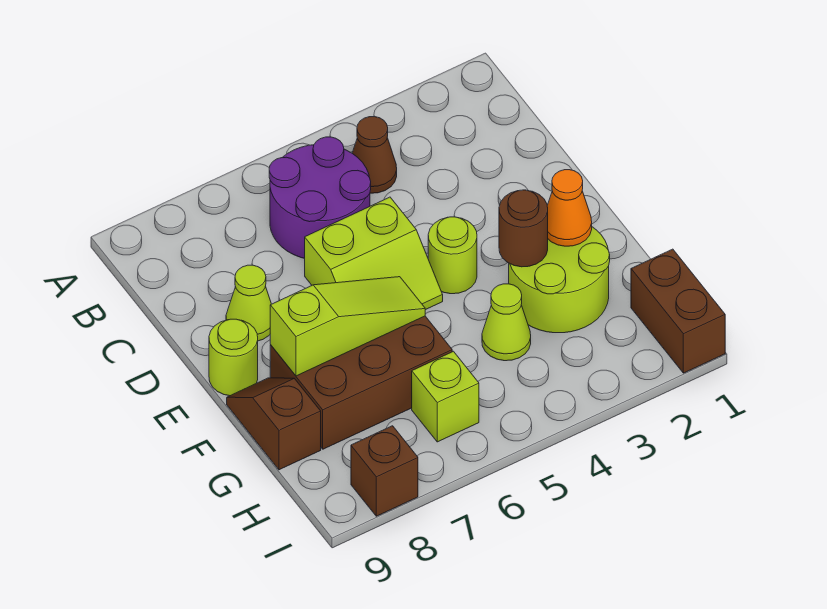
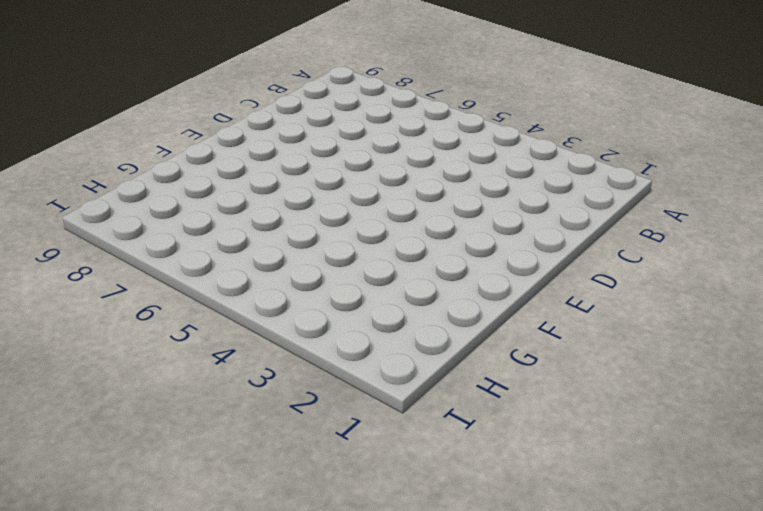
none -> brown cone B4 level 1
none -> purple round brick B5:C6 level 1
none -> lime slope D5:E6 level 1 top D

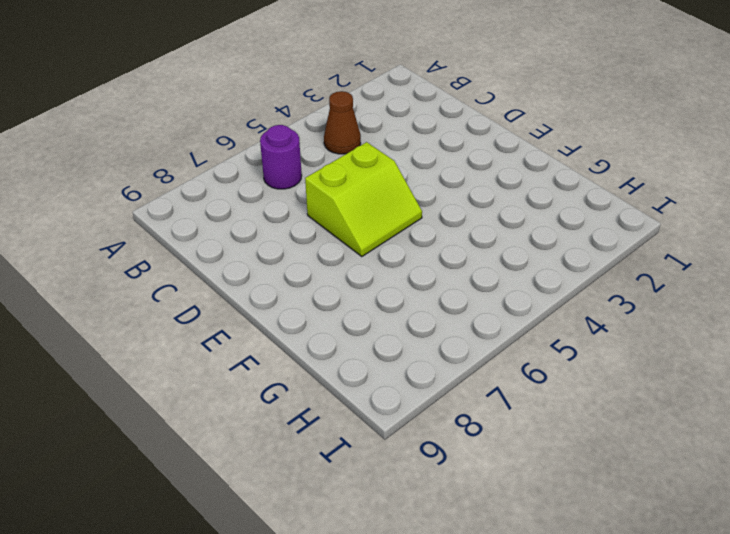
purple round brick B6 level 1 -> purple round brick B5:C6 level 1
none -> lime cone D8 level 1
none -> lime round brick E4 level 1
none -> lime round brick E9 level 1

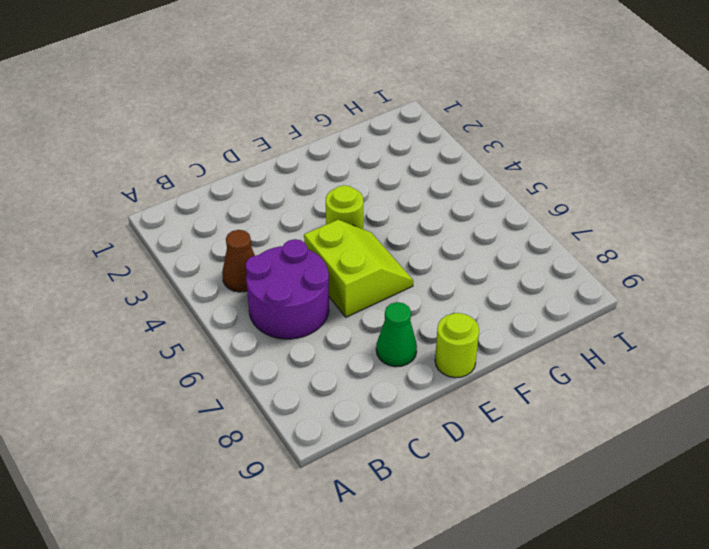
green cone D8 level 1 -> lime cone D8 level 1
none -> lime round brick F2:G3 level 1
none -> brown brick F6:G8 level 1
none -> brown slope F9:G9 level 1 top G

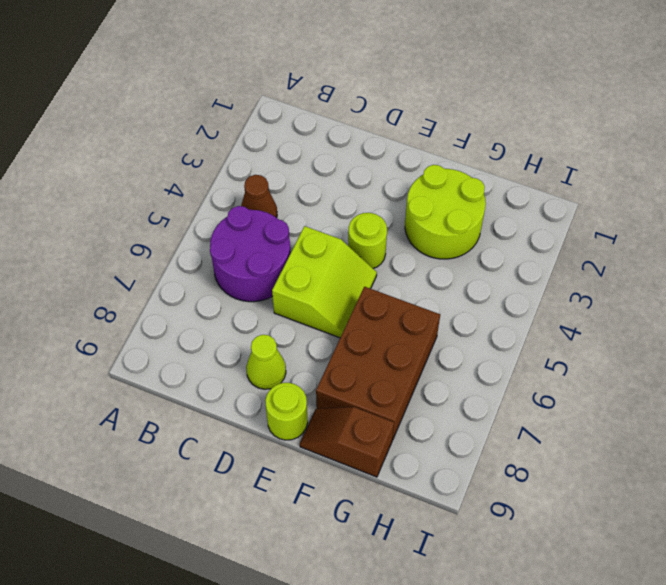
none -> lime cone G4 level 1
none -> brown brick H1:I1 level 1
none -> lime brick H6 level 1

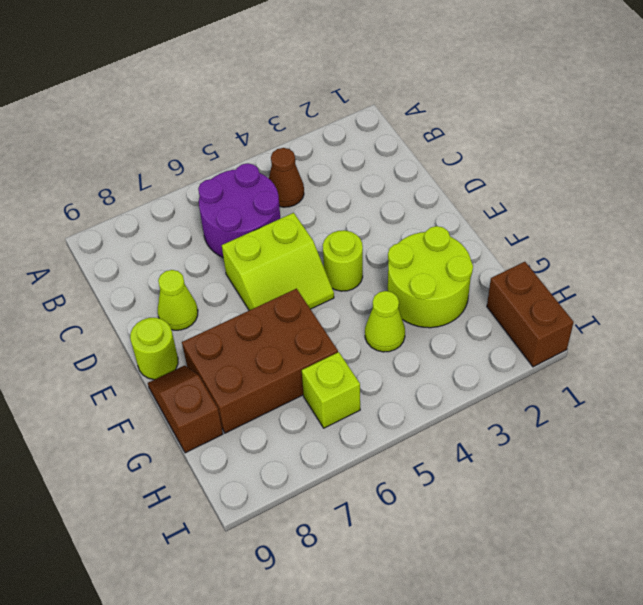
none -> brown brick I8 level 1
none -> orange cone F2 level 2
none -> brown round brick F3 level 2

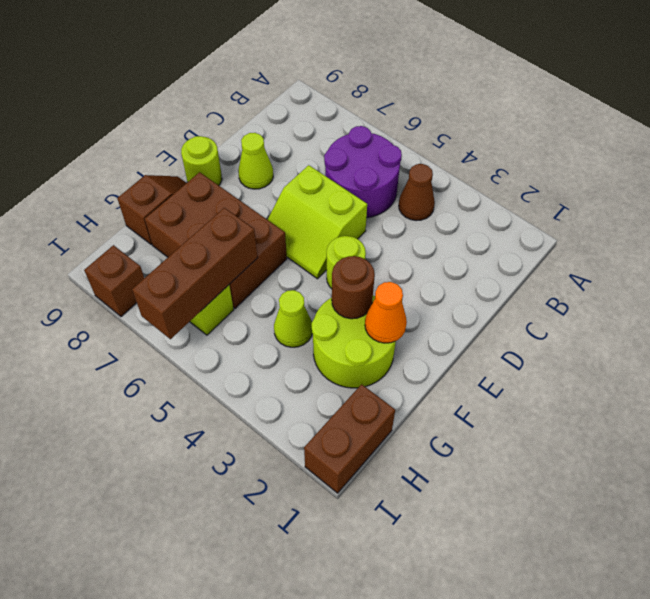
brown brick G6:I6 level 2 -> none
none -> lime slope F6:F8 level 2 top 8

